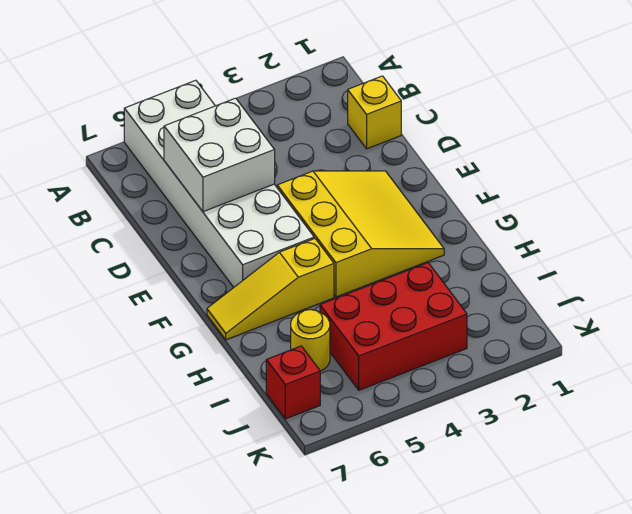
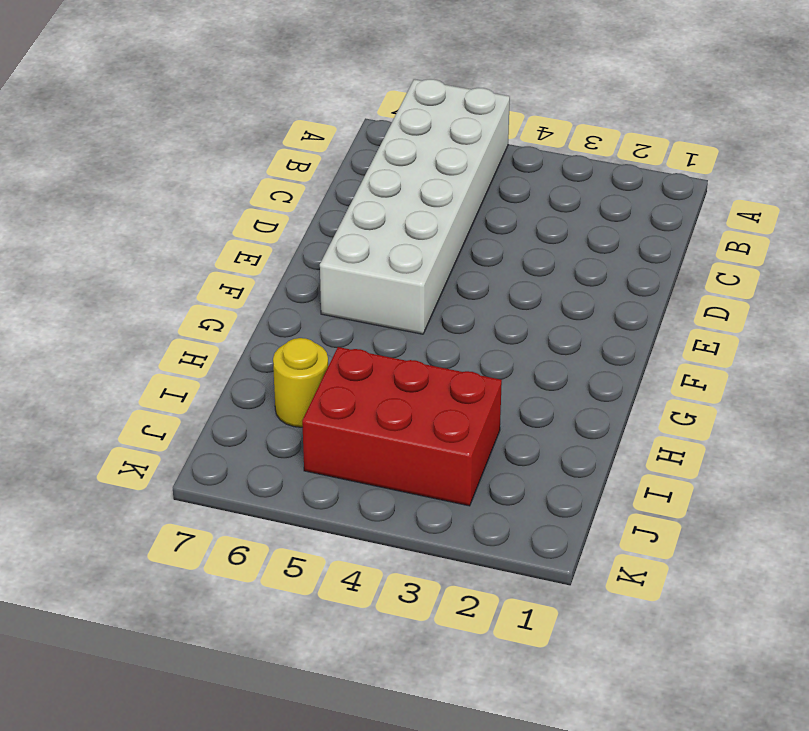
none -> yellow brick C1 level 1
none -> yellow slope E2:G4 level 1 top 4

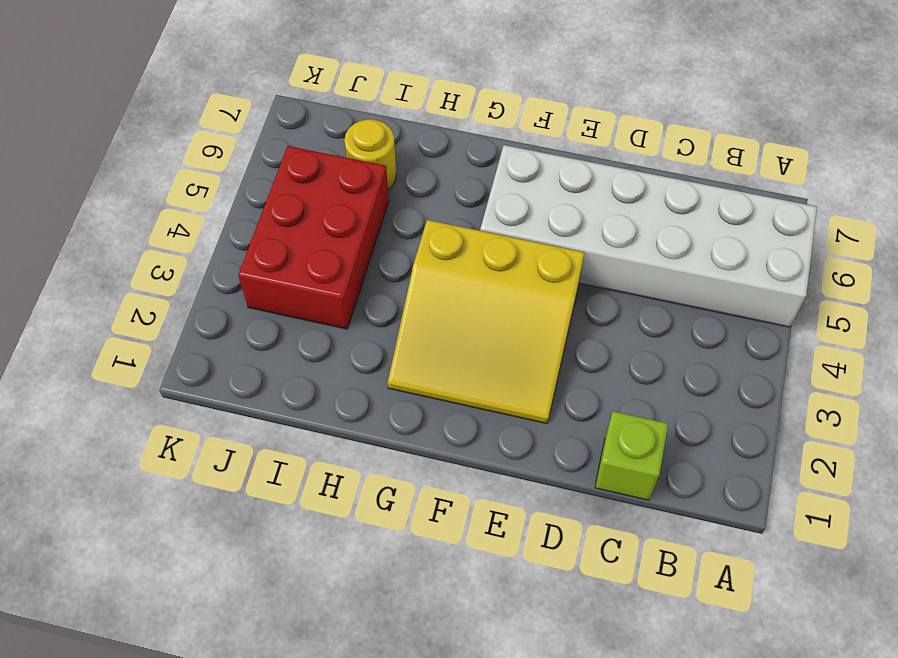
lime brick C1 level 1 -> yellow brick C1 level 1
none -> yellow slope G5:G7 level 1 top 5
none -> red brick J7 level 1

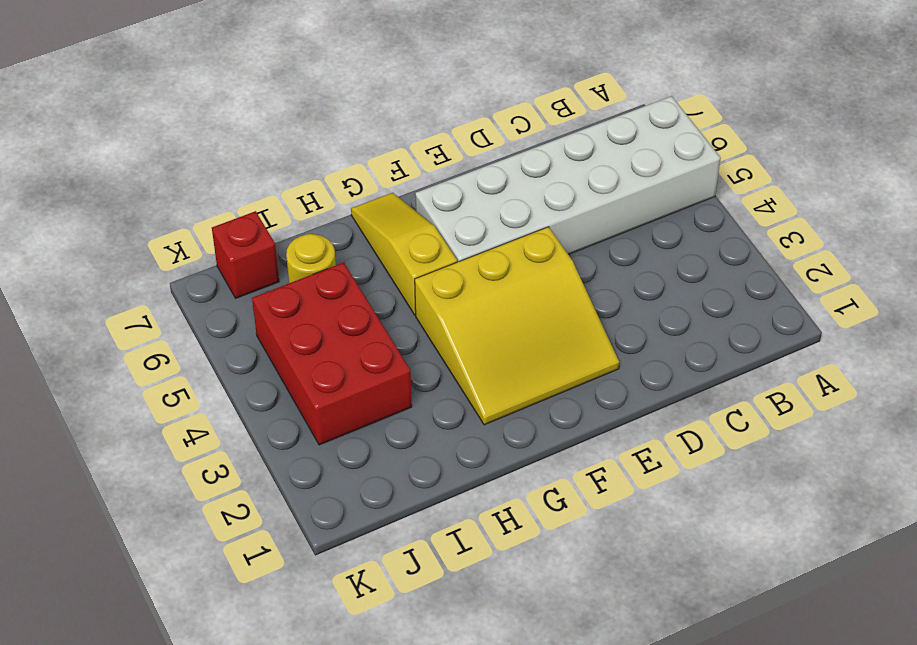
none -> yellow brick C1 level 1
none -> white brick C5:D6 level 2

